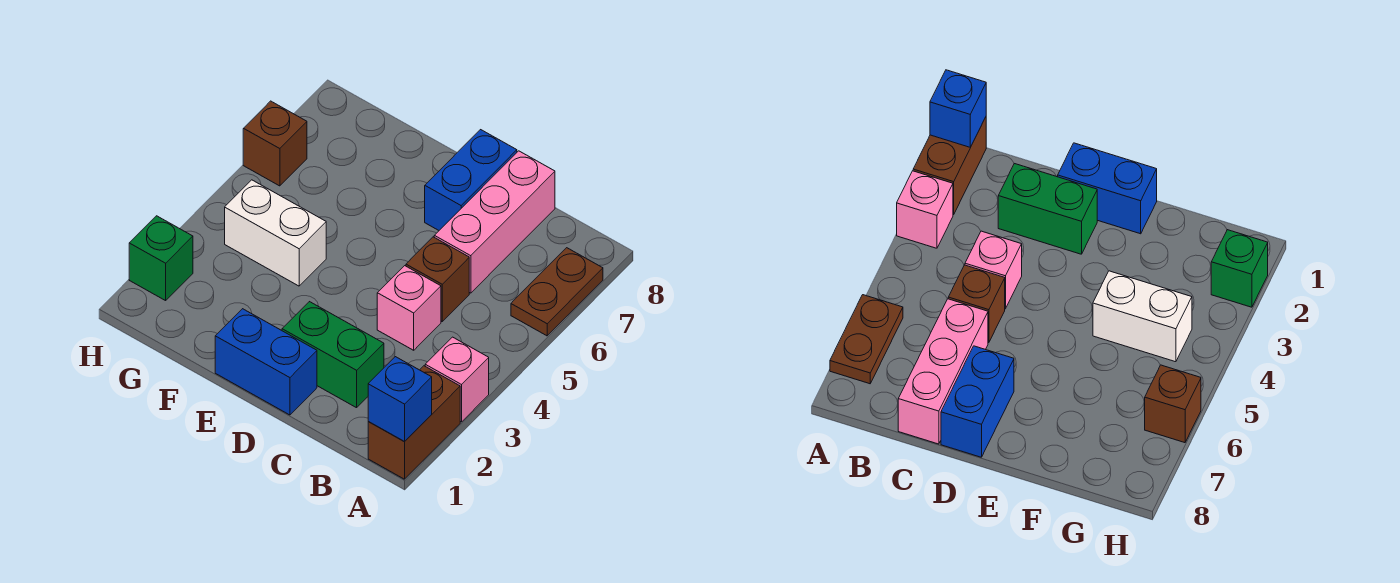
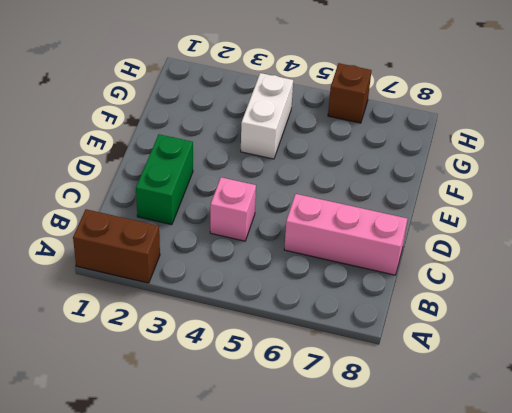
none -> pink brick A3 level 1
none -> brown plate A6:A7 level 1
none -> brown brick C5 level 1

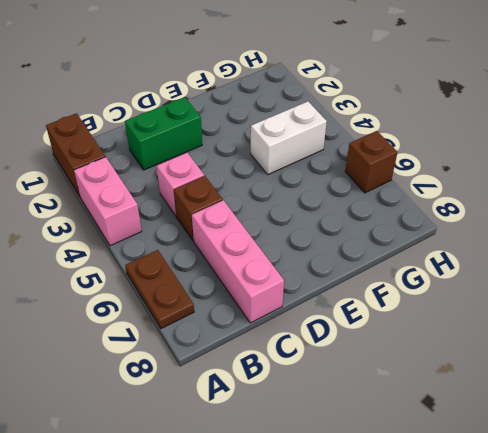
pink brick A3:A4 level 1 -> pink brick A3 level 1
none -> blue brick D1:E1 level 1
none -> blue brick D7:D8 level 1
none -> green brick H2 level 1

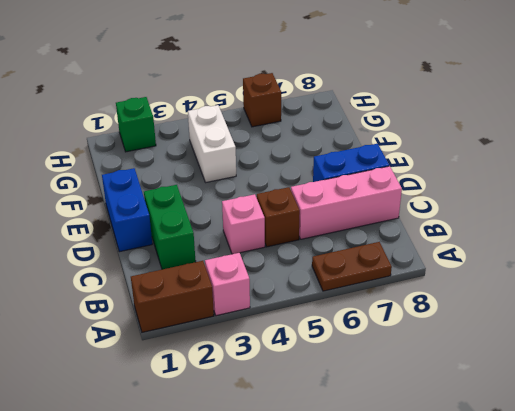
none -> blue brick A1 level 2

